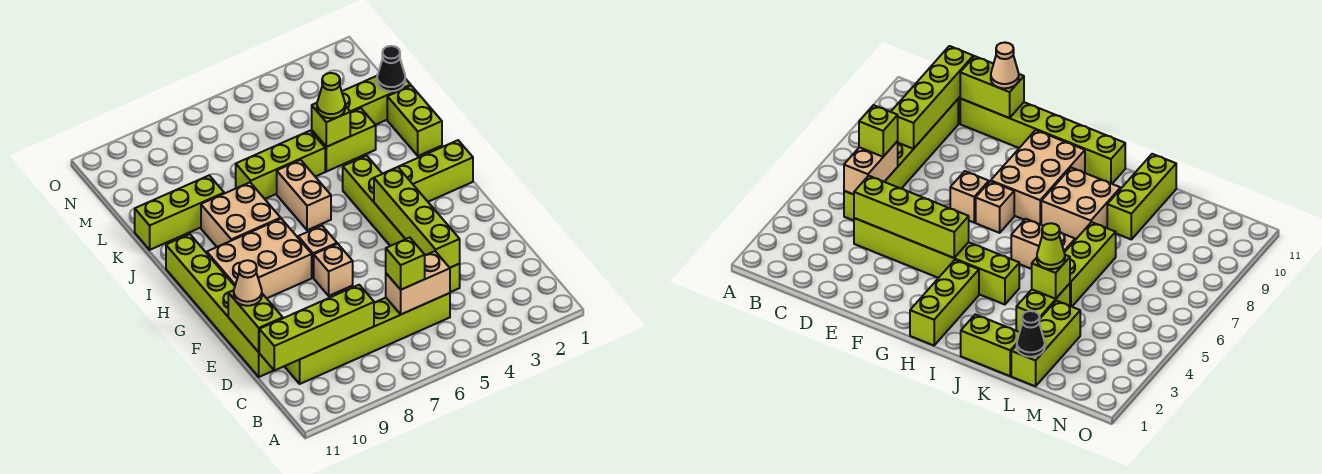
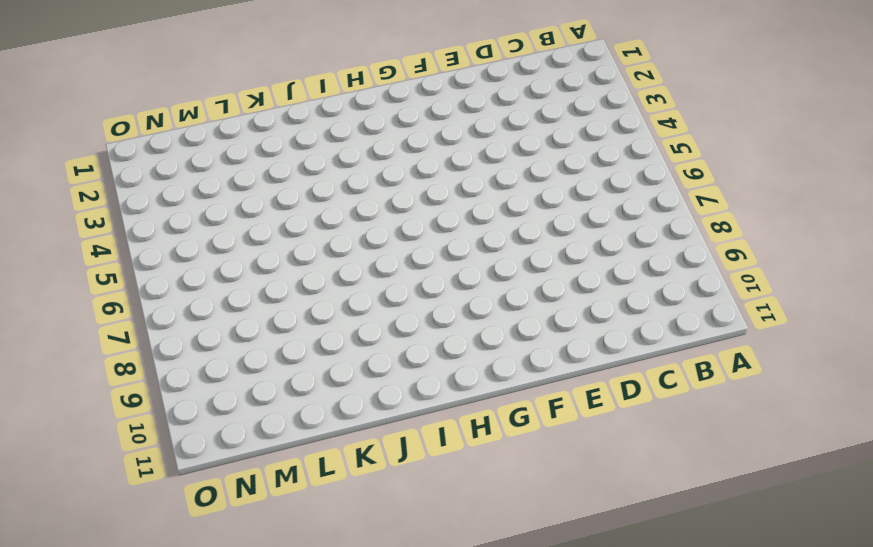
none -> lime brick C5:C10 level 1
none -> lime brick D4:I4 level 1
none -> lime brick D11:I11 level 1

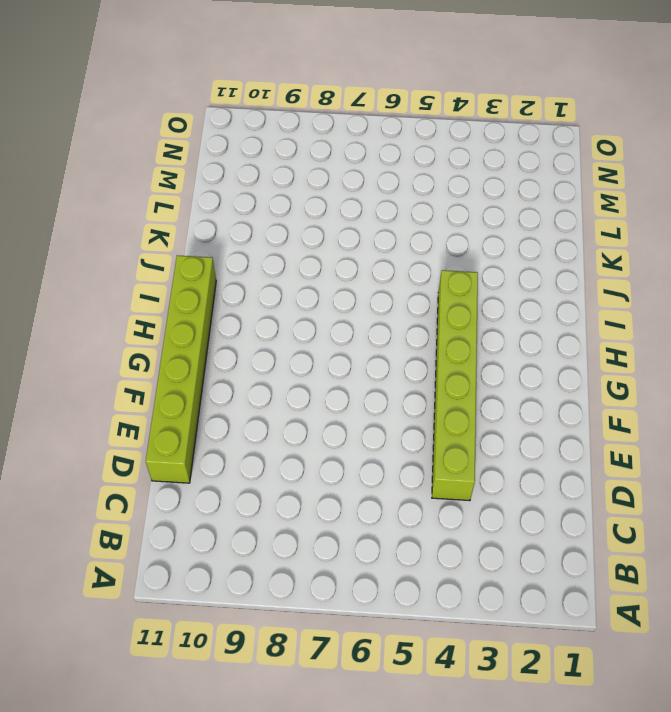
none -> lime brick C5:C10 level 1
none -> tan brick F7 level 1
none -> tan brick G7 level 1

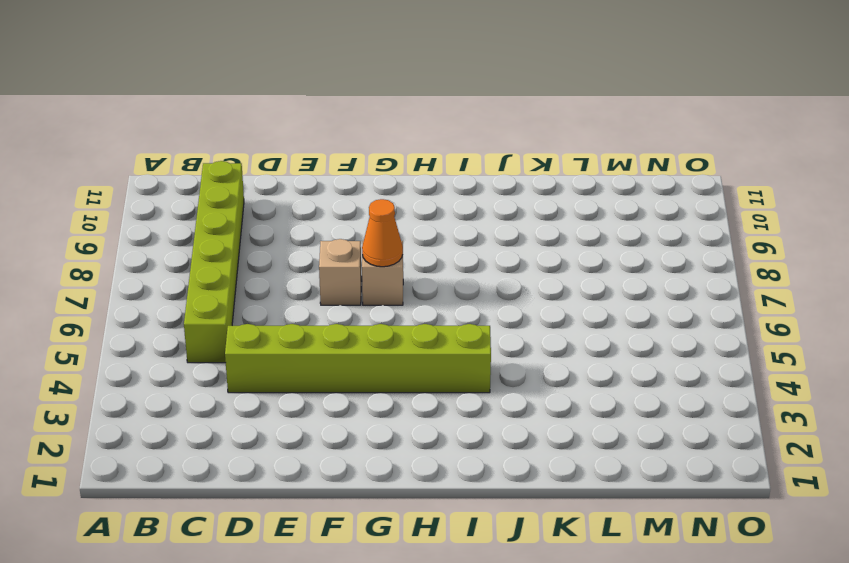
orange cone G7 level 2 -> none
none -> lime brick D11:I11 level 1
none -> tan brick G8:H10 level 1
none -> lime brick H1:H3 level 1

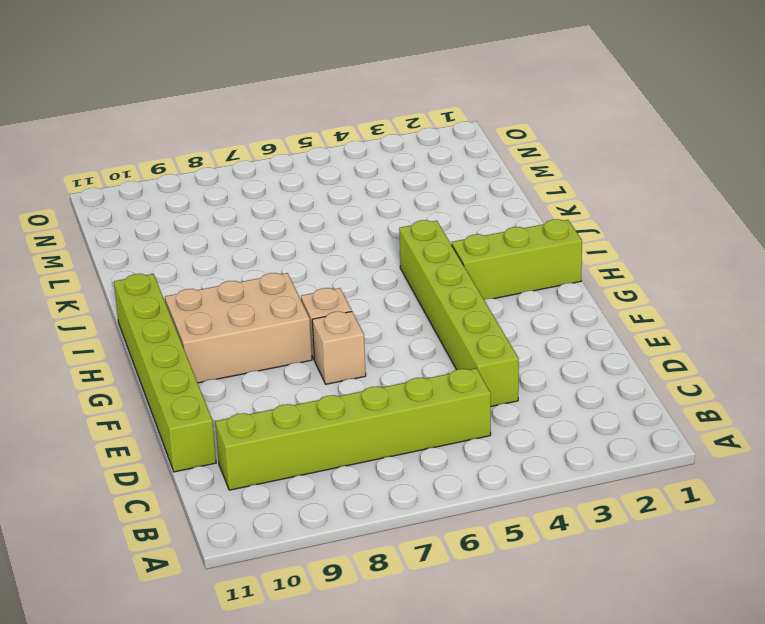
none -> tan brick I6:J6 level 1
none -> tan brick I8:J9 level 1
none -> lime brick J1:K1 level 1

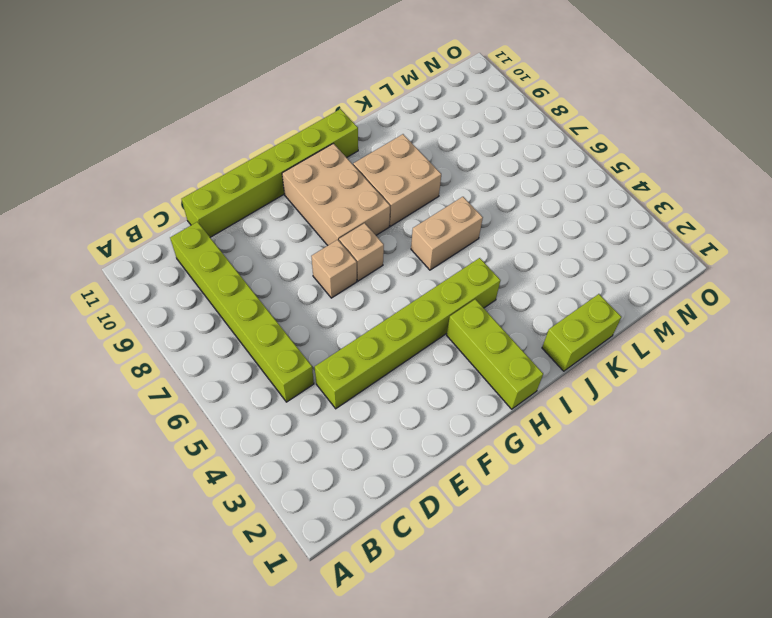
none -> lime brick K3:K4 level 1
none -> lime brick K5:K7 level 1
none -> lime brick K9:K11 level 1

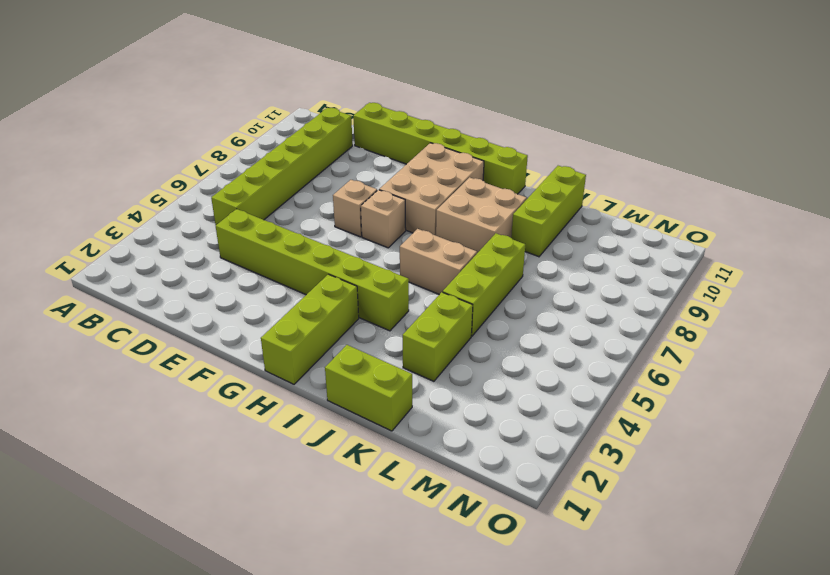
none -> lime brick L1:L3 level 1
none -> tan brick C5:C6 level 2
none -> lime brick C8:C11 level 2

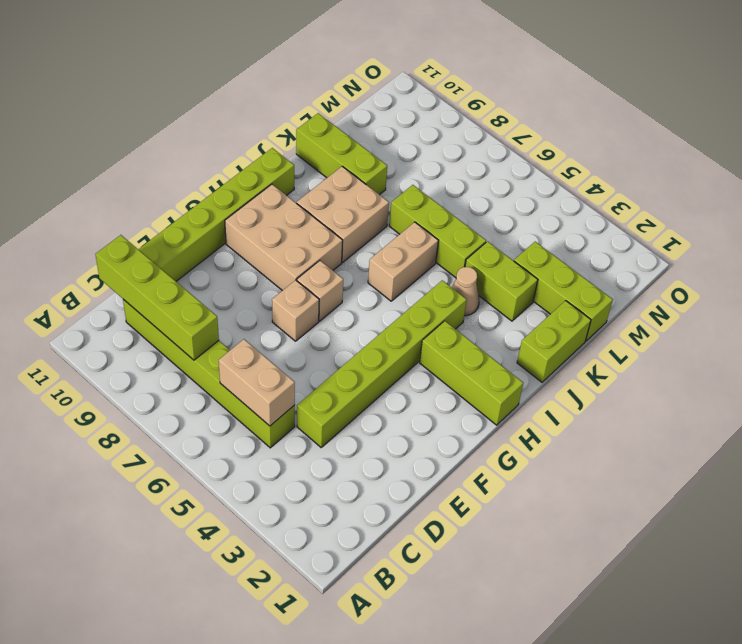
tan cone J4 level 1 -> tan cone E11 level 3
none -> lime brick D4:G4 level 2
none -> lime brick D11:E11 level 2
none -> lime brick K4 level 2

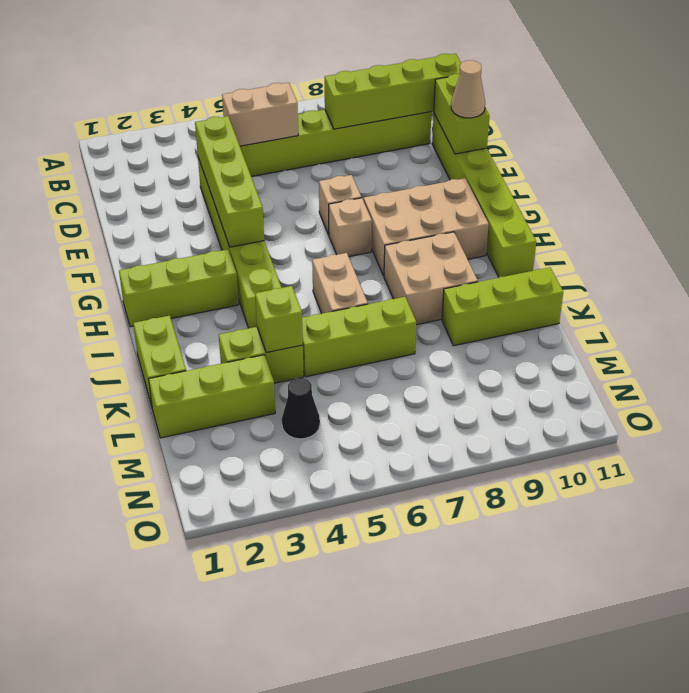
black cone M4 level 1 -> black cone L1 level 2
none -> lime brick C6 level 3
none -> lime cone K4 level 3

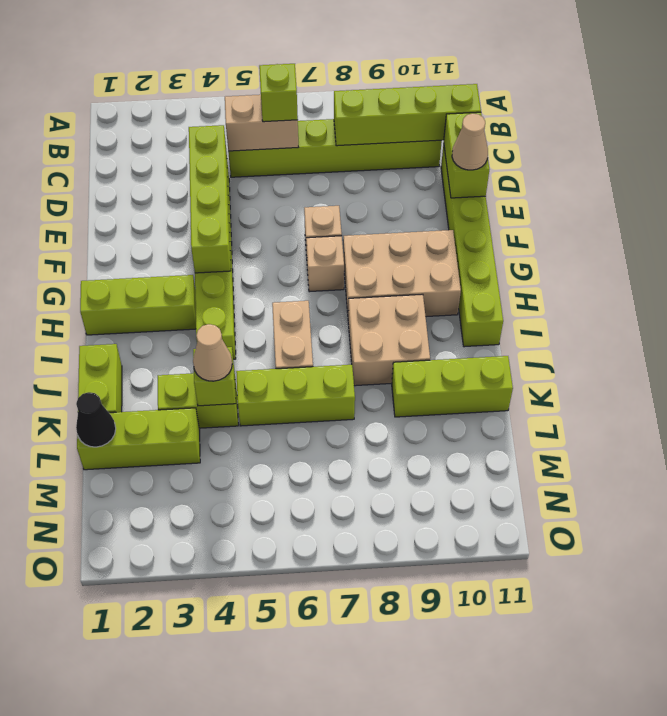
tan cone K4 level 3 -> lime cone K4 level 3

